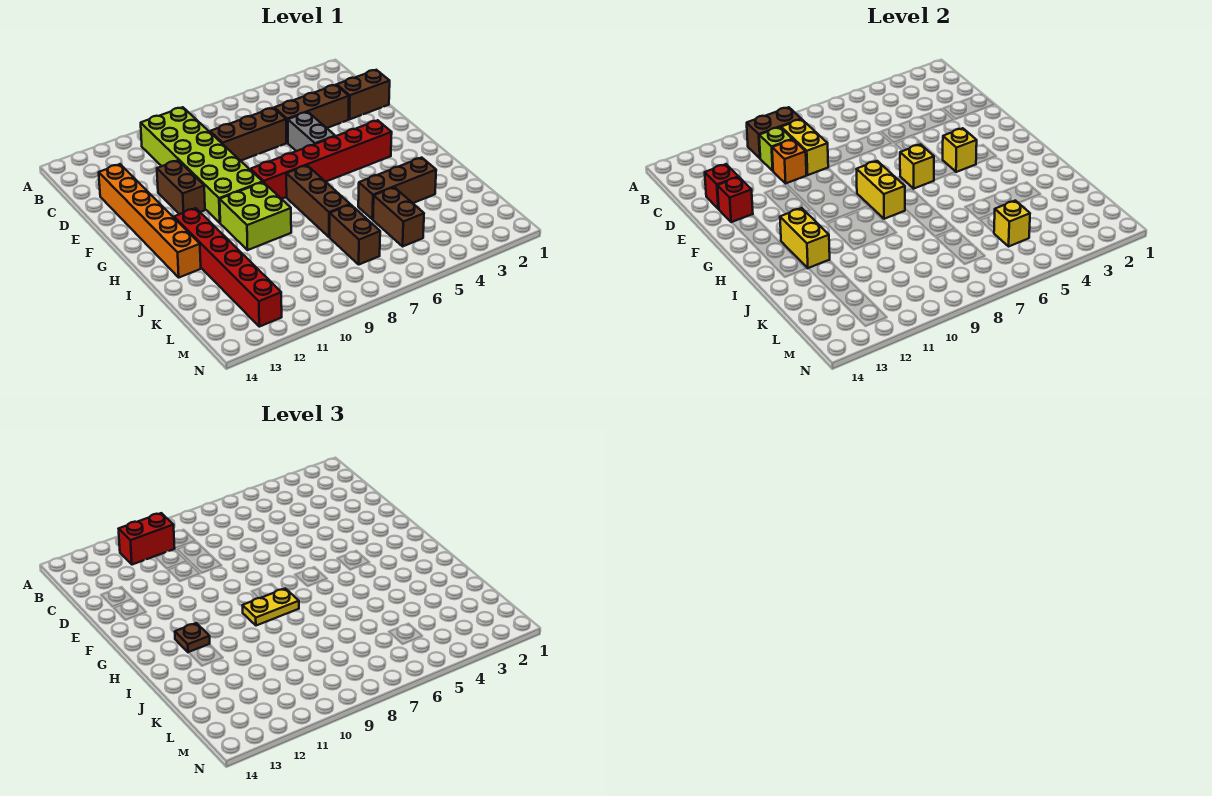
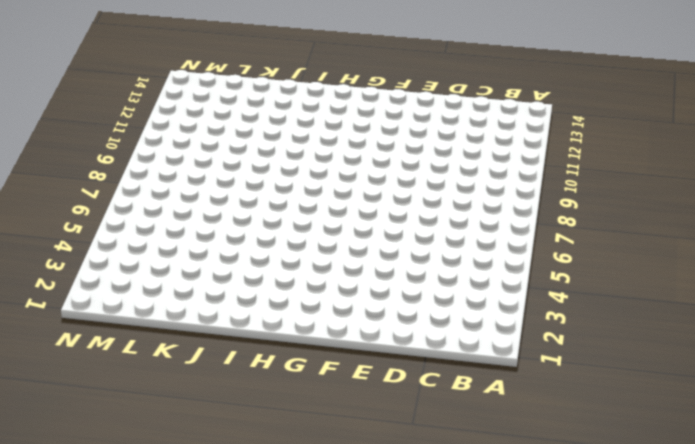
none -> lime brick B9:G10 level 1
none -> brown brick D1:D2 level 1
none -> brown brick D3:D5 level 1

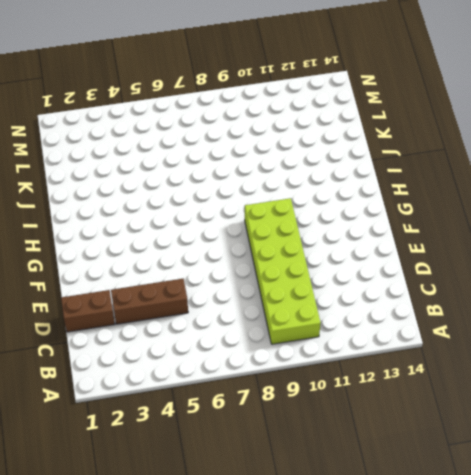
none -> brown brick D6:D8 level 1
none -> orange brick D13:I13 level 1
none -> grey brick E5:F5 level 1

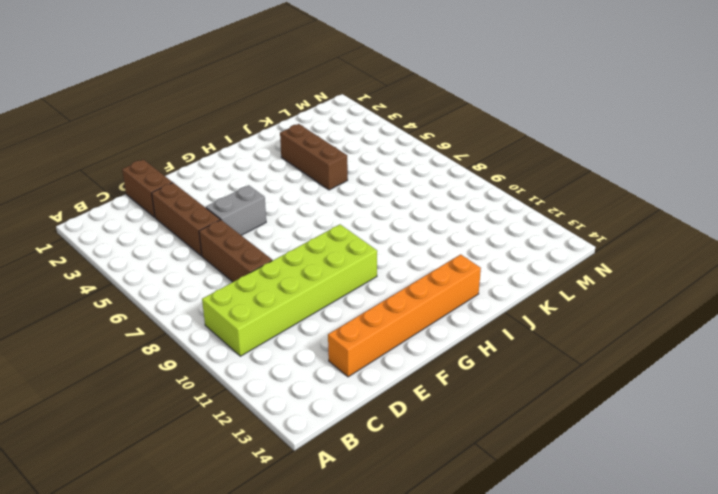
none -> brown brick E11:F11 level 1
none -> red brick G3:G8 level 1
none -> brown brick H7:J7 level 1

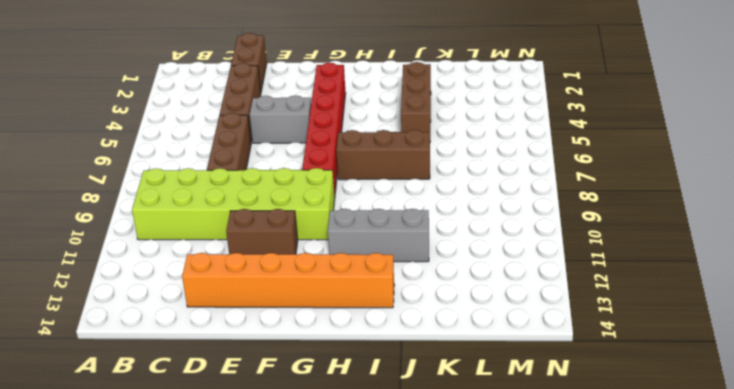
grey brick H11:J11 level 1 -> none
none -> lime brick H9:I10 level 1
none -> red brick H12:M12 level 1
none -> brown brick K5:L5 level 1

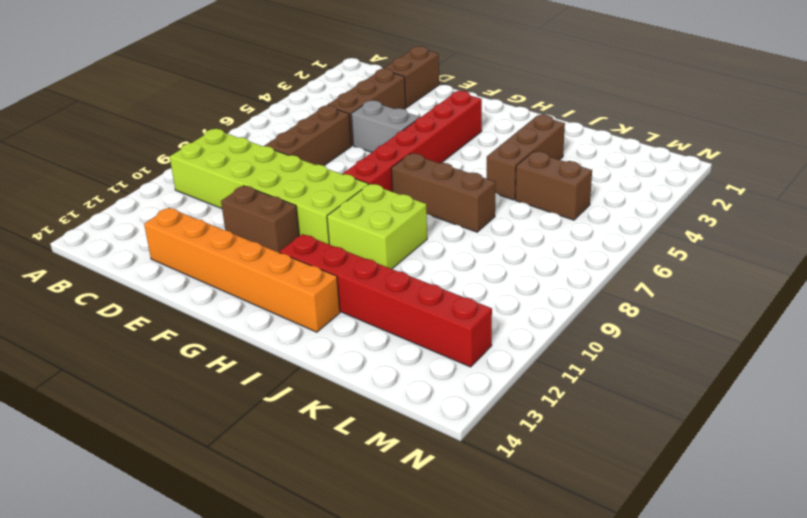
none -> brown brick K7:L7 level 1
none -> brown brick B9:B10 level 2
none -> yellow brick C9:D9 level 2

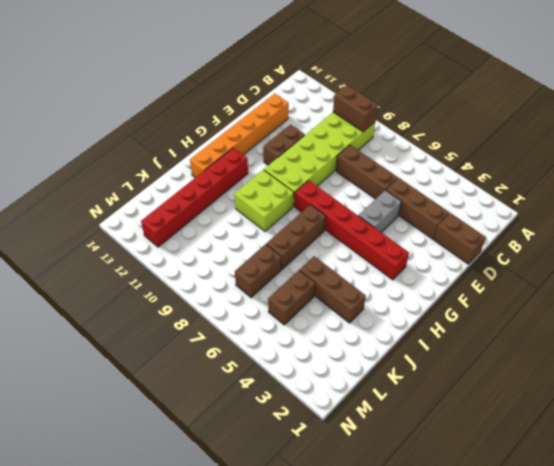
none -> yellow brick C9:D9 level 2
none -> lime brick C10 level 2
none -> orange brick D10 level 2

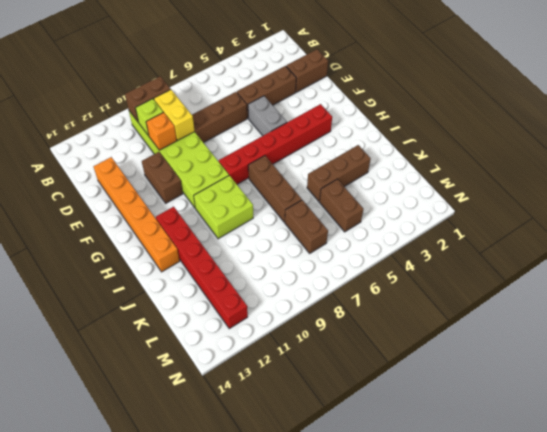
none -> red brick D13 level 2
none -> red brick E13 level 2
none -> yellow brick G4 level 2

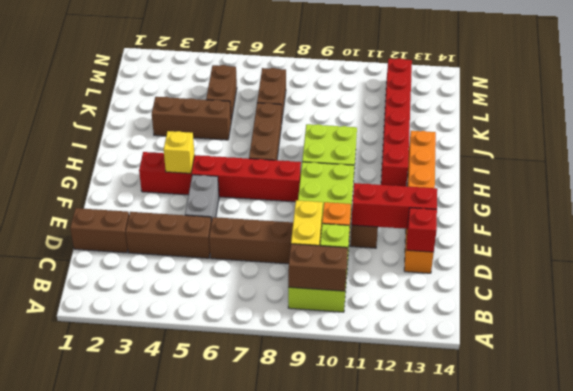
red brick E11:E13 level 2 -> red brick E13 level 2
none -> yellow brick G6 level 2
none -> yellow brick G8:H8 level 2
none -> yellow brick H12:I12 level 2

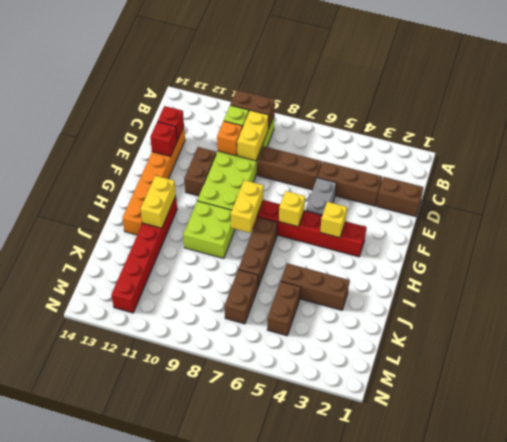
none -> yellow brick L5 level 2
none -> red brick B10:B11 level 3
none -> yellow plate H8:H9 level 3

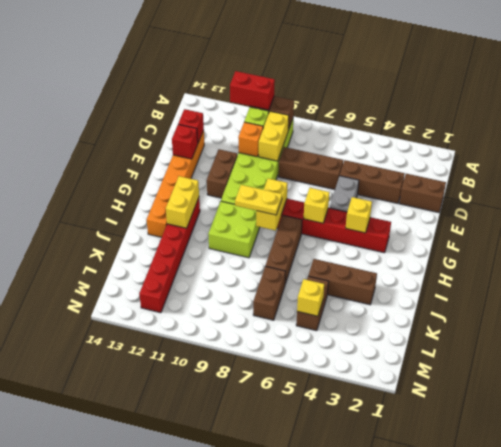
none -> brown plate H12 level 3

